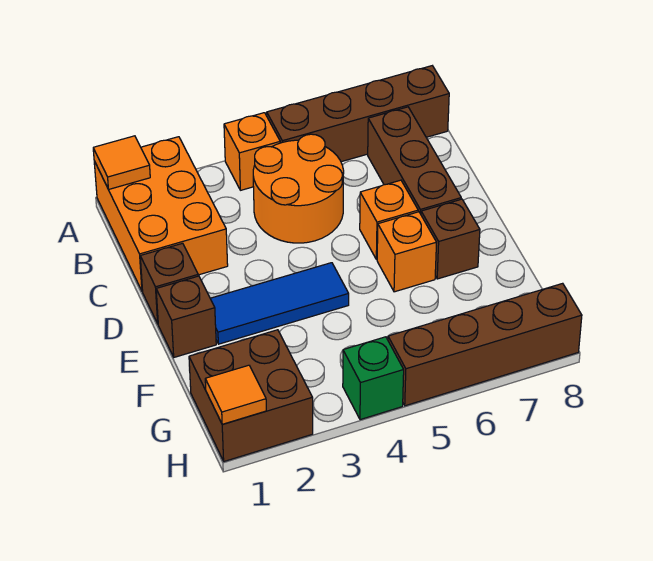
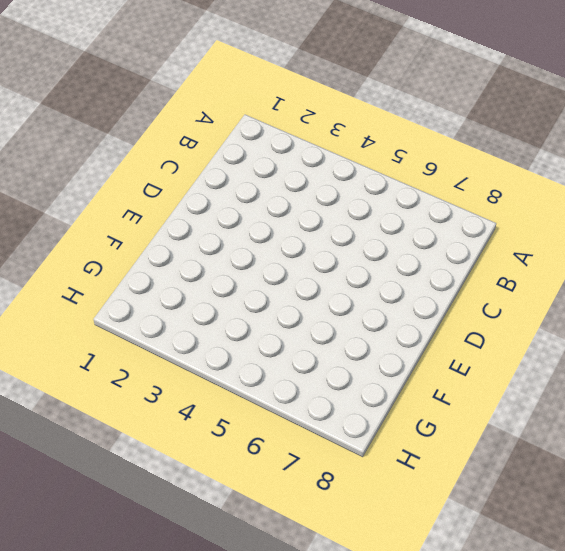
none -> orange brick A1:C2 level 1
none -> orange brick A4 level 1
none -> brown brick A5:A8 level 1

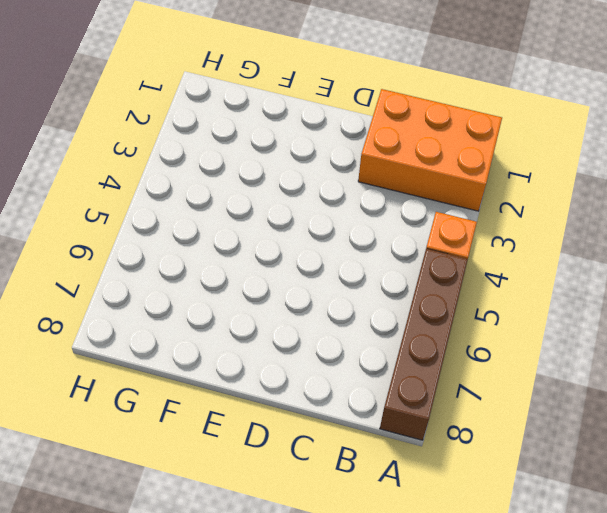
none -> orange round brick B4:C5 level 1
none -> brown brick B7:D7 level 1
none -> brown brick D1 level 1

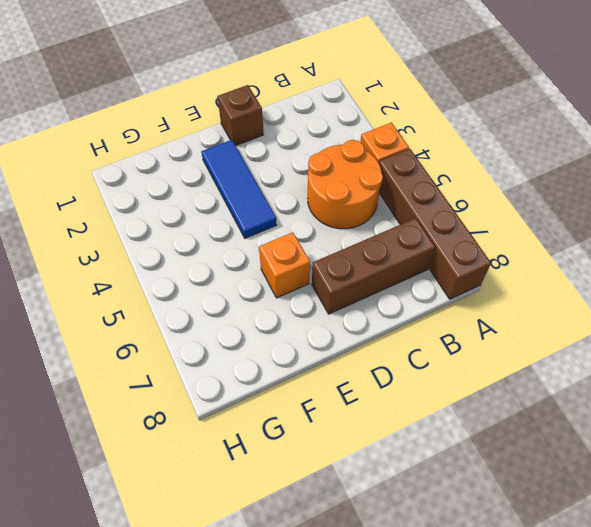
none -> orange brick A1:C2 level 1
none -> orange brick D6 level 1
none -> brown brick E1 level 1

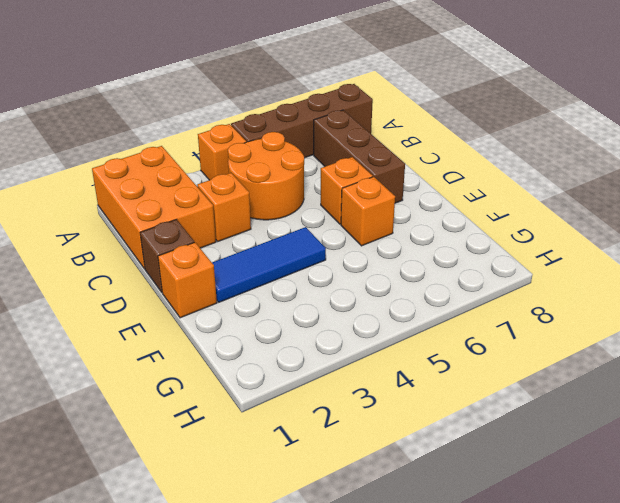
orange brick C3 level 1 -> none
orange brick E1 level 1 -> brown brick E1 level 1
none -> brown brick E7 level 1
none -> brown brick G1:H2 level 1
none -> green brick H4 level 1

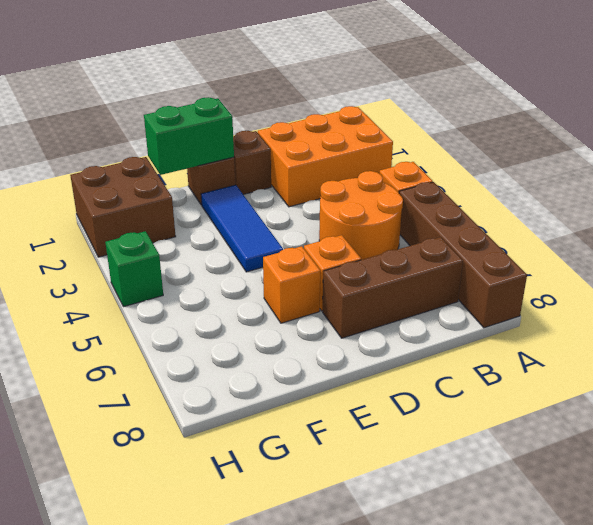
green brick E1:F1 level 2 -> none
none -> brown brick E7 level 1
none -> brown brick H5:H8 level 1
none -> orange tile A1 level 2

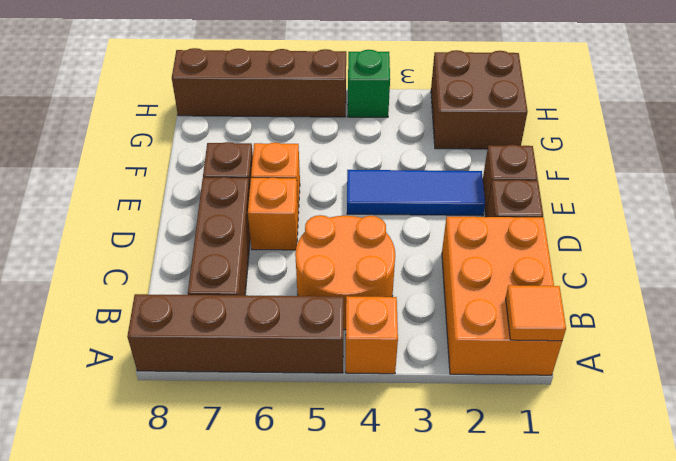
none -> orange tile H1 level 2

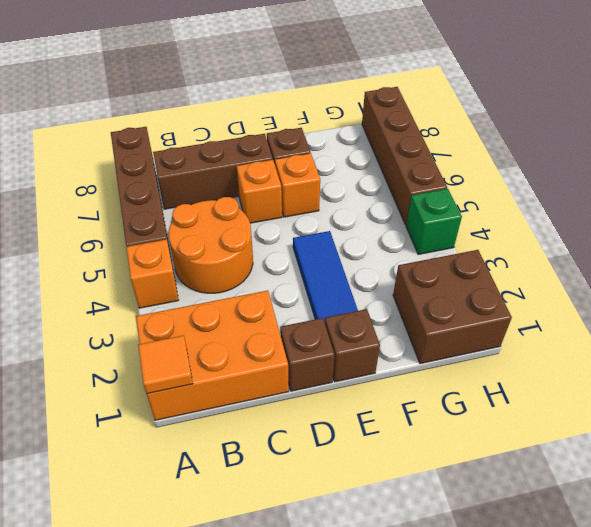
none -> orange tile H1 level 2

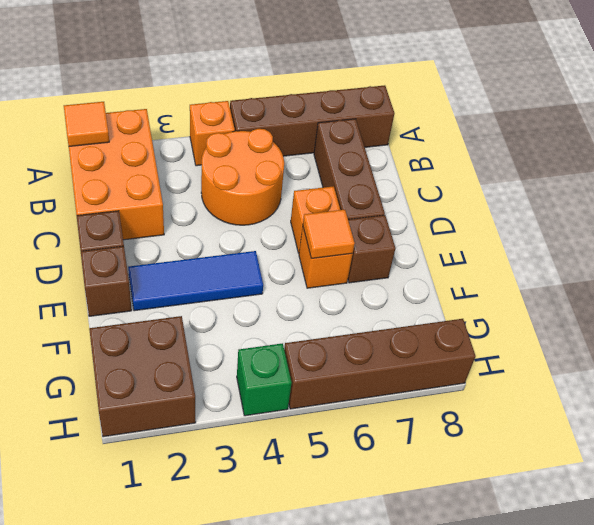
orange tile E6 level 2 -> orange tile H1 level 2

